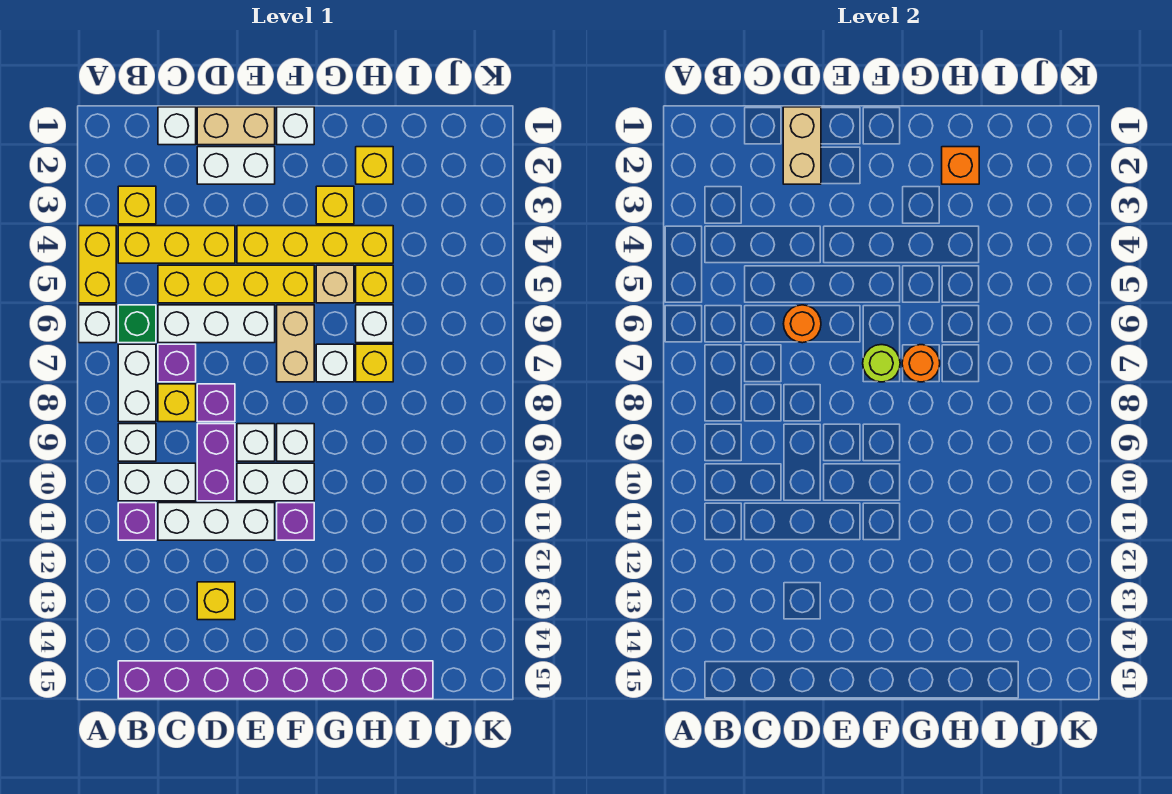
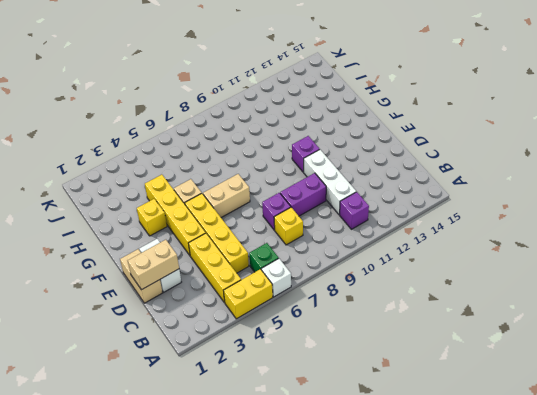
none -> yellow brick B3 level 1
none -> white brick B7:B8 level 1
none -> white brick B9 level 1
none -> white brick B10:C10 level 1

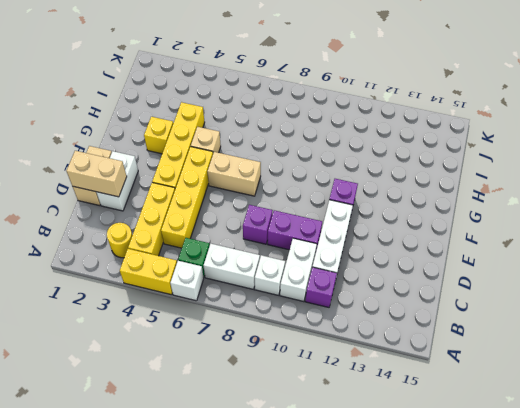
yellow round brick B3 level 1 -> yellow brick B3 level 1
none -> purple brick B15:I15 level 1
none -> white brick C1 level 1
none -> white brick C6:E6 level 1
none -> purple brick C7 level 1

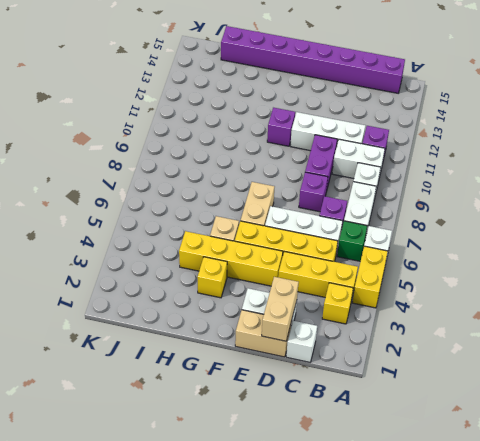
none -> yellow brick C8 level 1
none -> yellow brick D13 level 1
none -> white brick E9 level 1
none -> white brick E10:F10 level 1

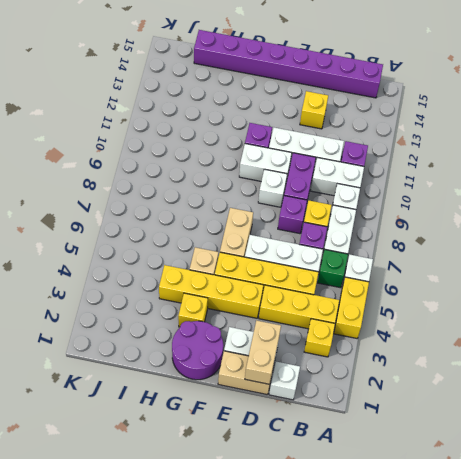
purple round brick F1:G2 level 1 -> white brick F1 level 1
none -> white brick F9 level 1
none -> white brick G7 level 1
none -> yellow brick H2 level 1
none -> yellow brick H5 level 1

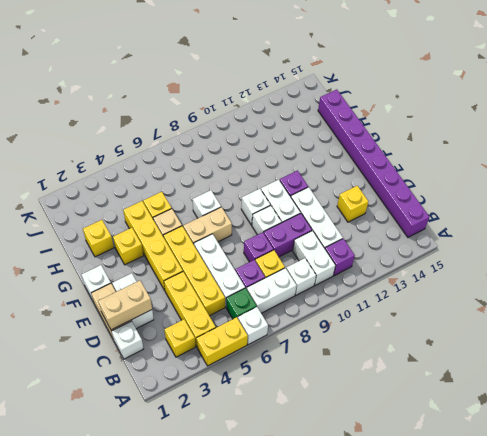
none -> white brick H6 level 1
none -> yellow brick H7 level 1
none -> orange round brick D6 level 2
none -> lime round brick F7 level 2

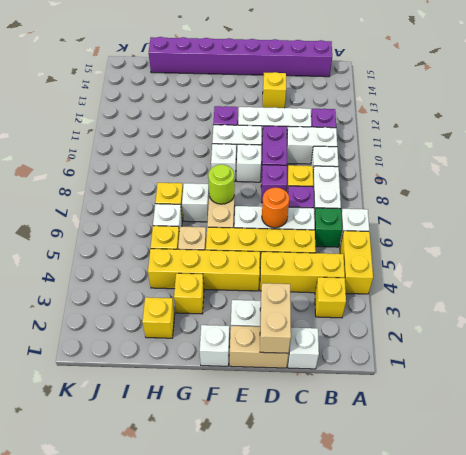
none -> orange round brick G7 level 2
none -> orange brick H2 level 2

